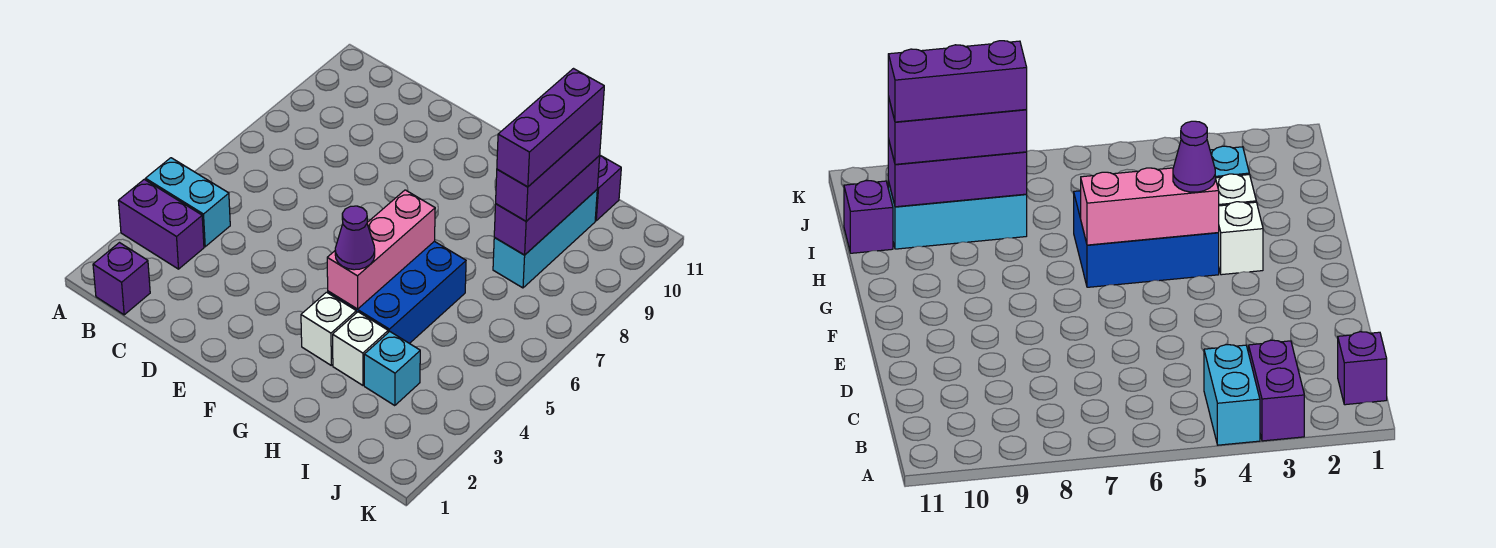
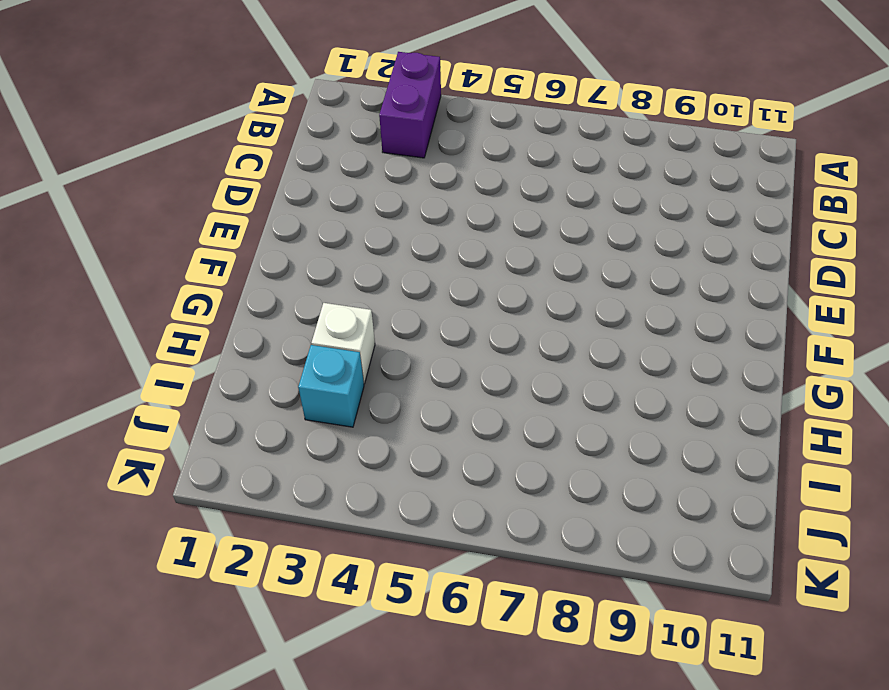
none -> cyan brick A4:B4 level 1
none -> purple brick B1 level 1
none -> white brick G3 level 1

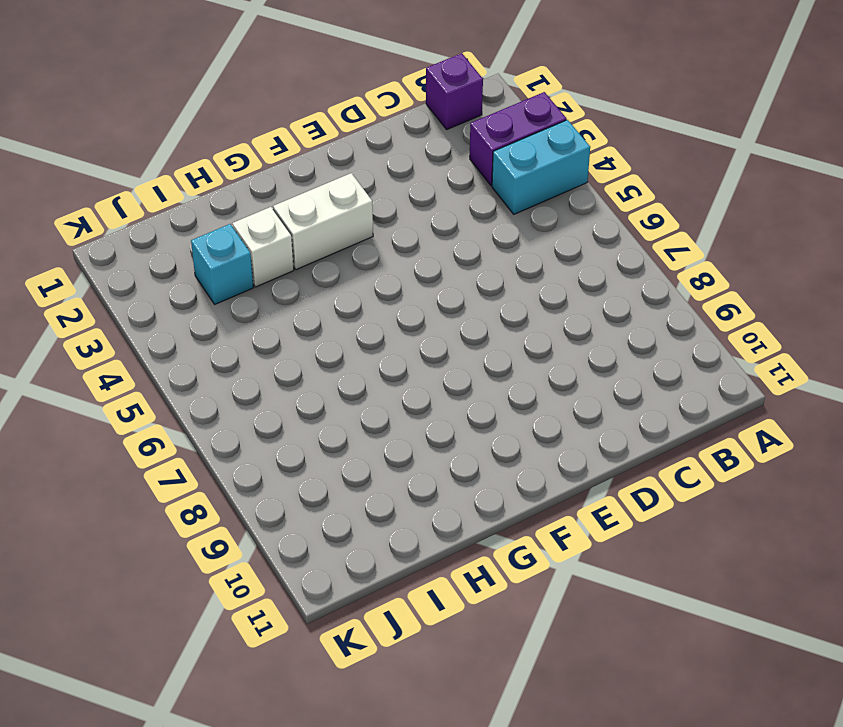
white brick F3:G3 level 1 -> white brick G3 level 1
none -> blue brick G4:H6 level 1
none -> cyan brick I8:I10 level 1
none -> purple brick I11 level 1

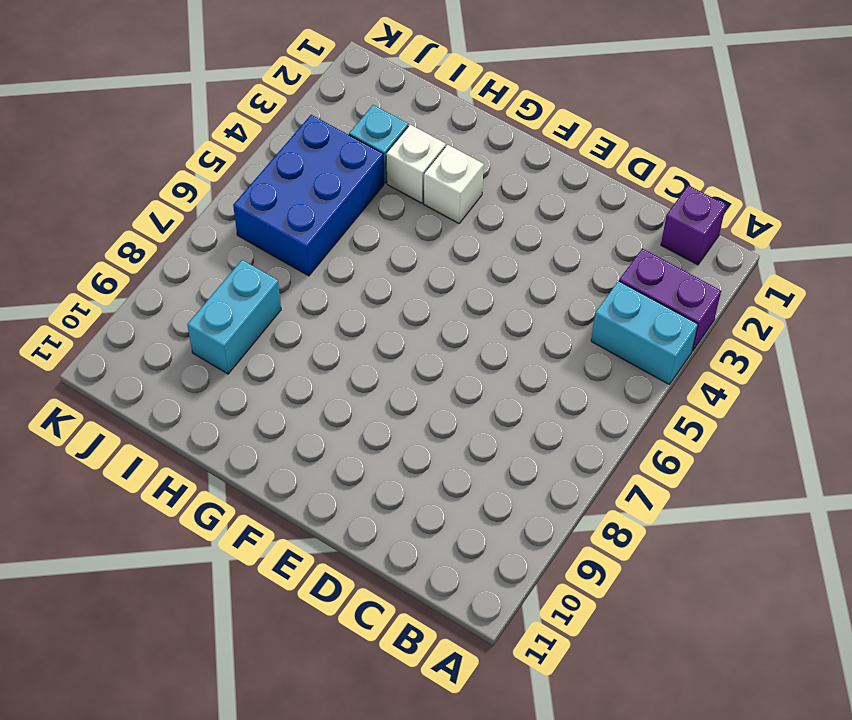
blue brick I4:J6 level 1 -> blue brick G4:H6 level 1
cyan brick I8:I9 level 1 -> cyan brick I8:I10 level 1
none -> purple brick I11 level 1
none -> pink brick G4:G6 level 2
none -> purple brick I8:I10 level 2

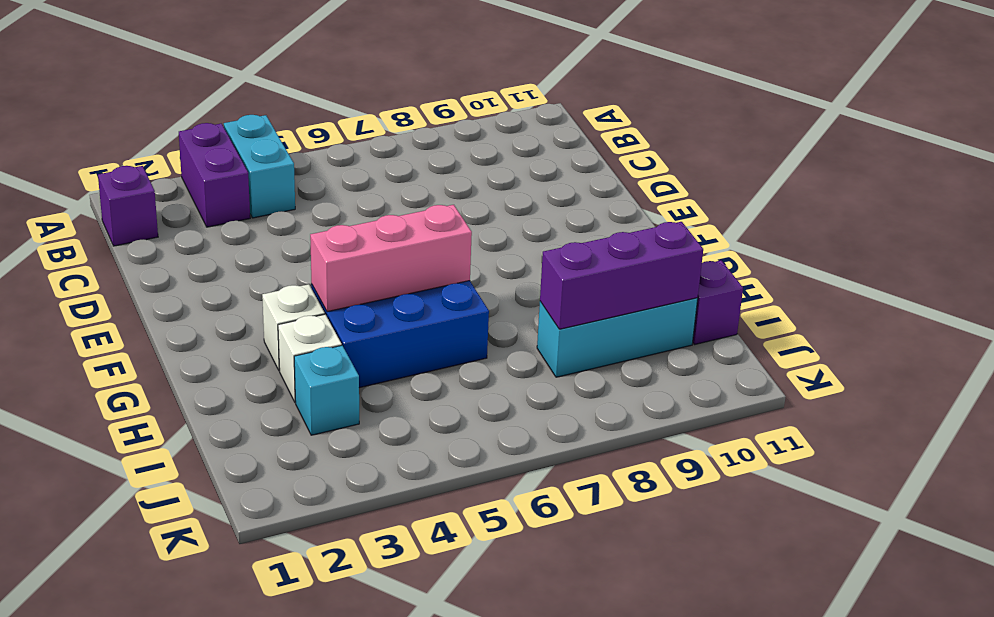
none -> purple cone G4 level 3
none -> purple brick I8:I10 level 3
none -> purple brick I8:I10 level 4

